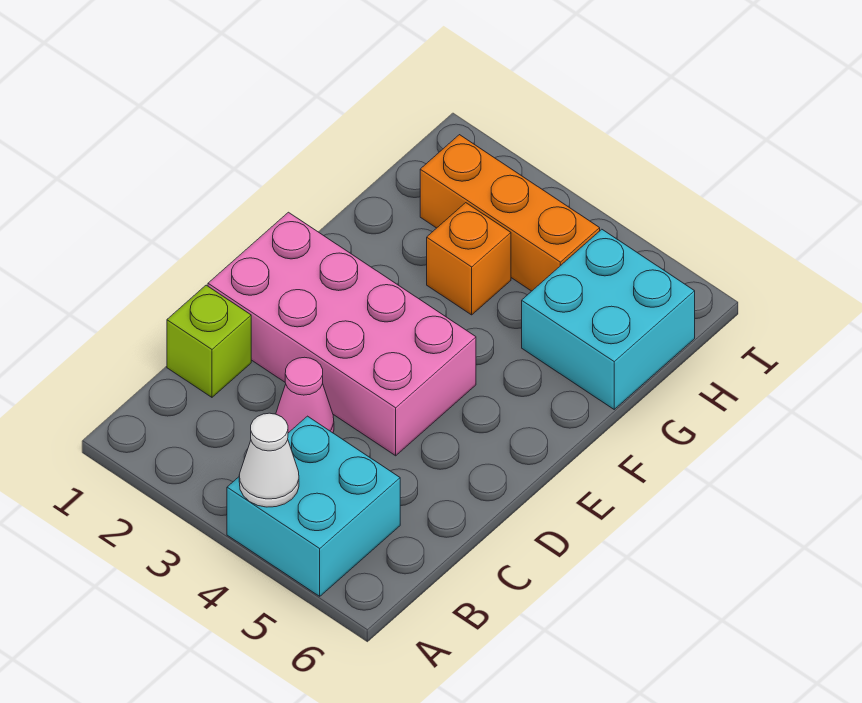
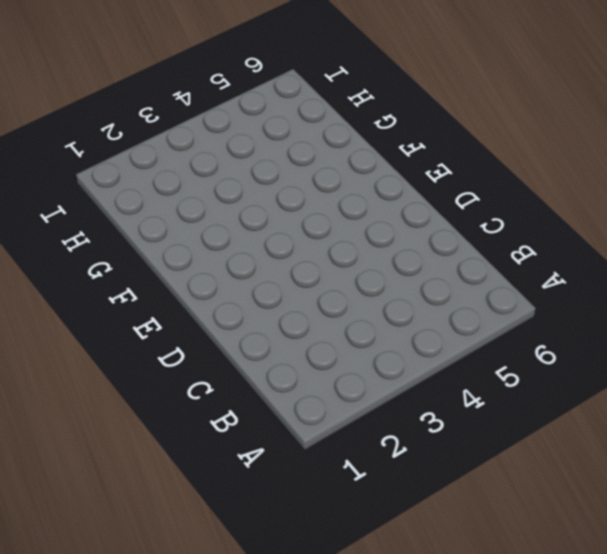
none -> cyan brick A4:B5 level 1
none -> lime brick C1 level 1

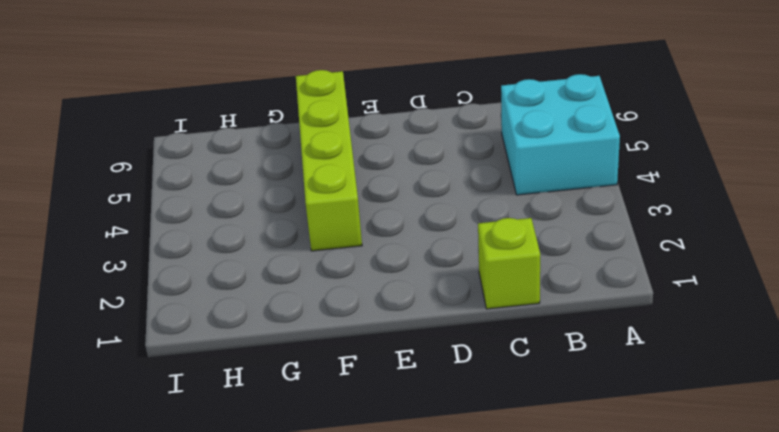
lime brick F3:F6 level 1 -> none
none -> pink cone C3 level 1
none -> pink brick D1:E4 level 1

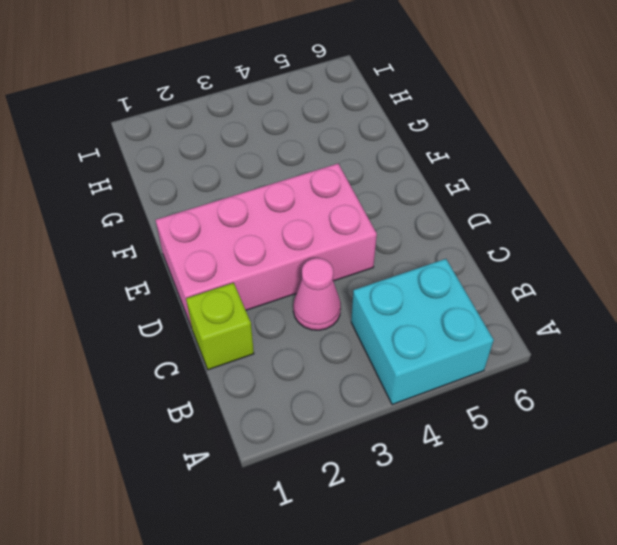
none -> orange brick G3 level 1
none -> cyan brick G5:H6 level 1

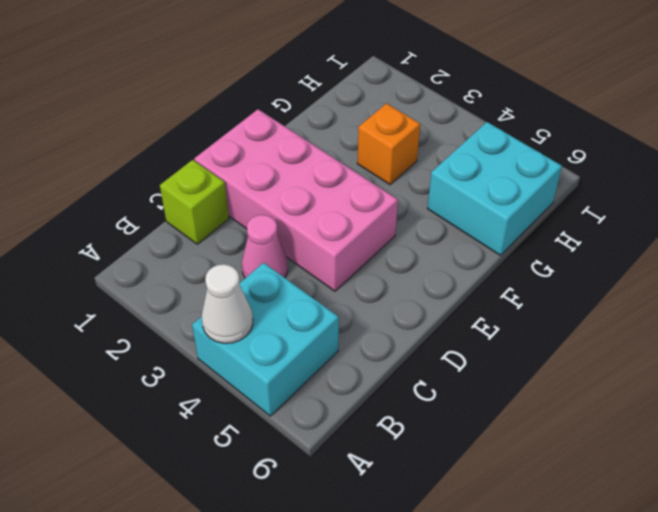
none -> orange brick H2:H4 level 1

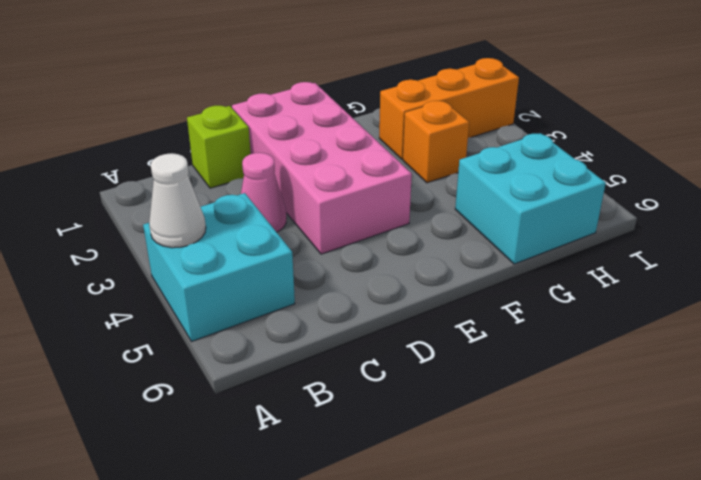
orange brick G2:I2 level 1 -> orange brick H2:H4 level 1

